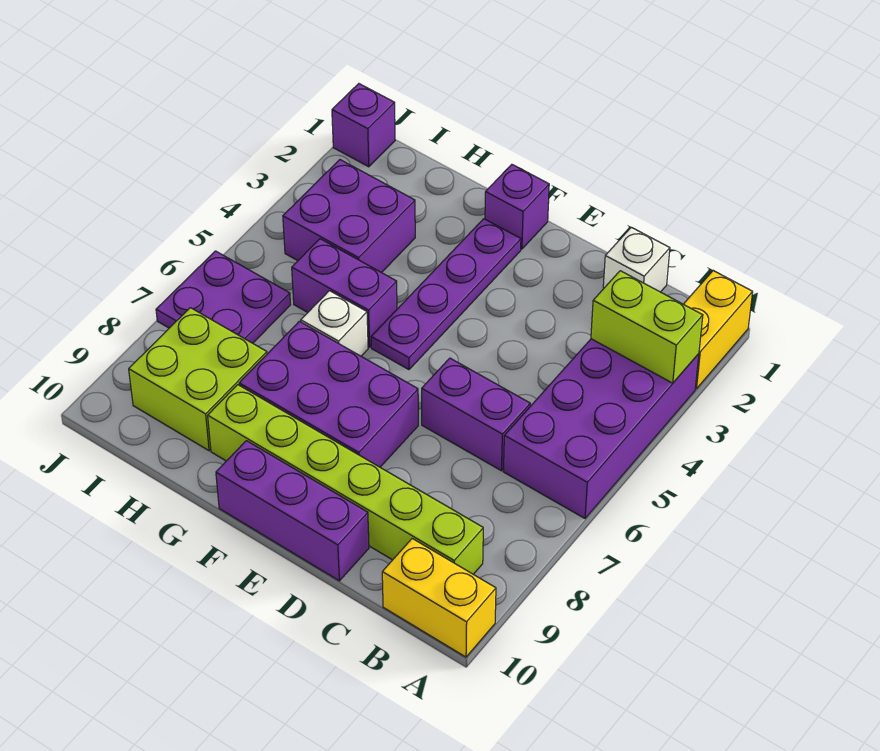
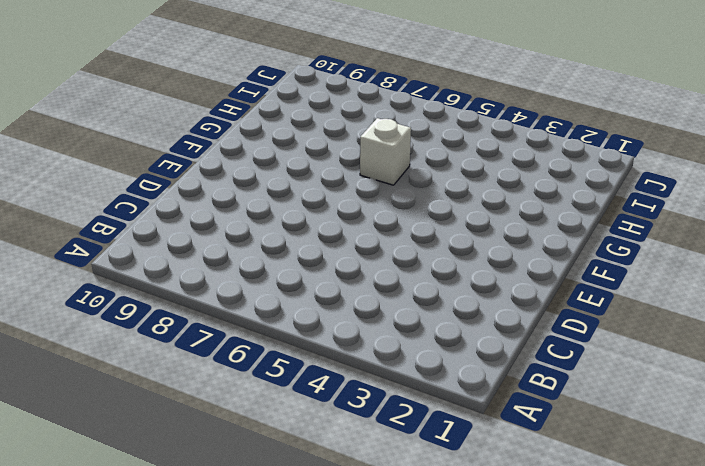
none -> yellow brick A1:A2 level 1
none -> purple brick A3:B6 level 1
none -> yellow brick A10:B10 level 1

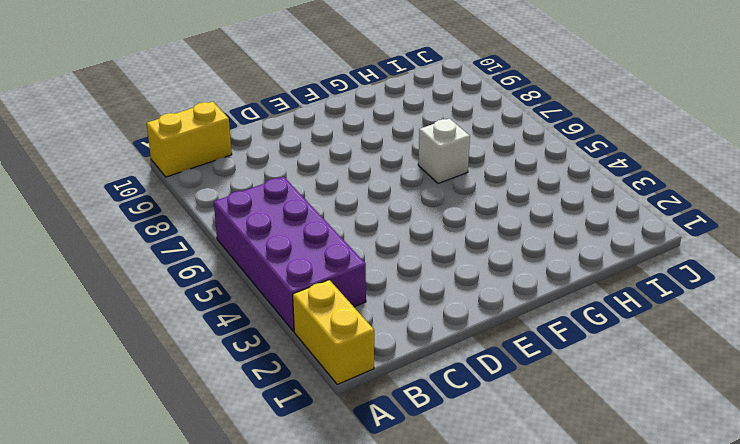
none -> lime brick B9:G9 level 1
none -> white brick C1 level 1
none -> purple brick C6:D6 level 1

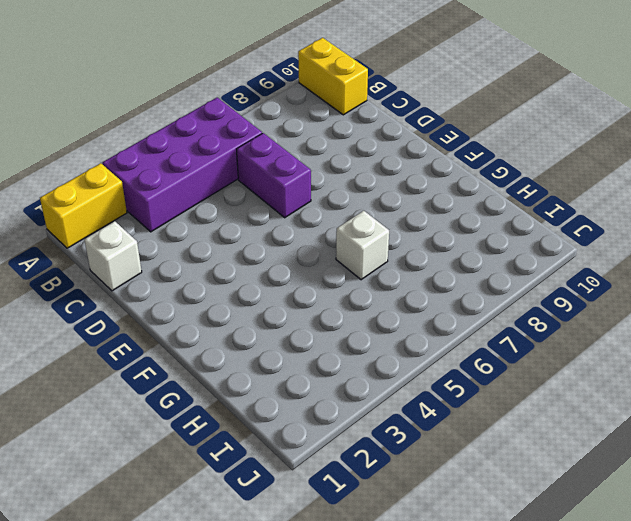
none -> lime brick B9:G9 level 1
none -> purple brick D10:F10 level 1
none -> purple brick E7:G8 level 1

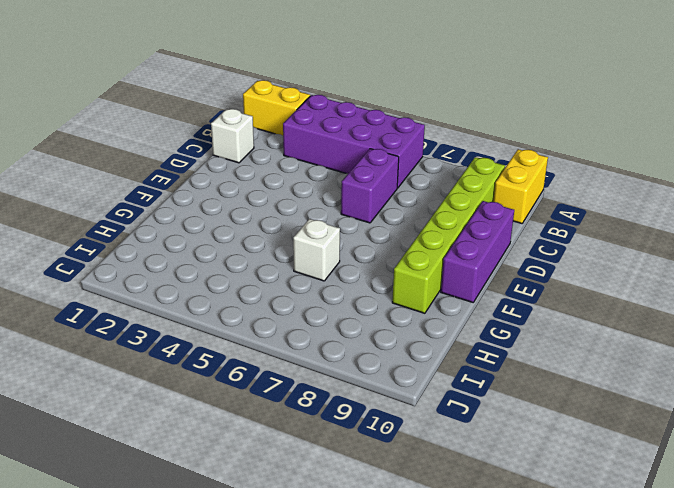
none -> purple brick E7:G8 level 1
none -> purple brick F1 level 1
none -> purple plate F2:F5 level 1

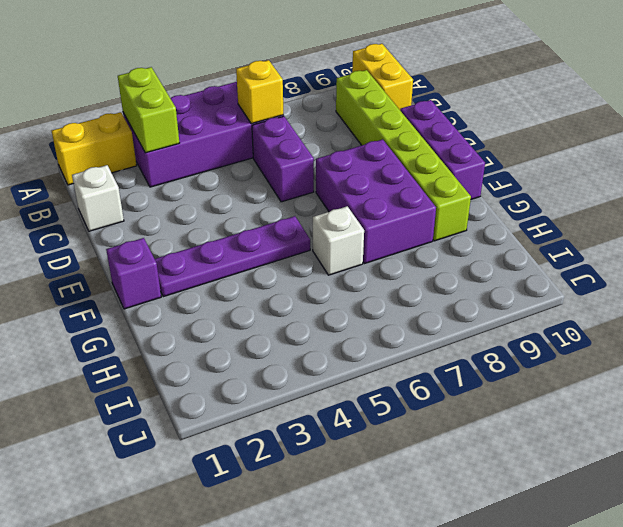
yellow brick B6 level 2 -> none
none -> purple brick G5:H5 level 1
none -> purple brick H3:I4 level 1
none -> lime brick H8:I9 level 1

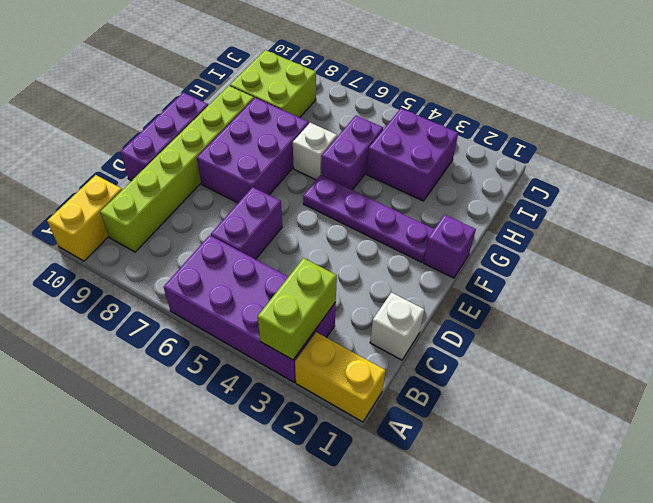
none -> purple plate I6:J7 level 1
none -> purple brick J1 level 1

